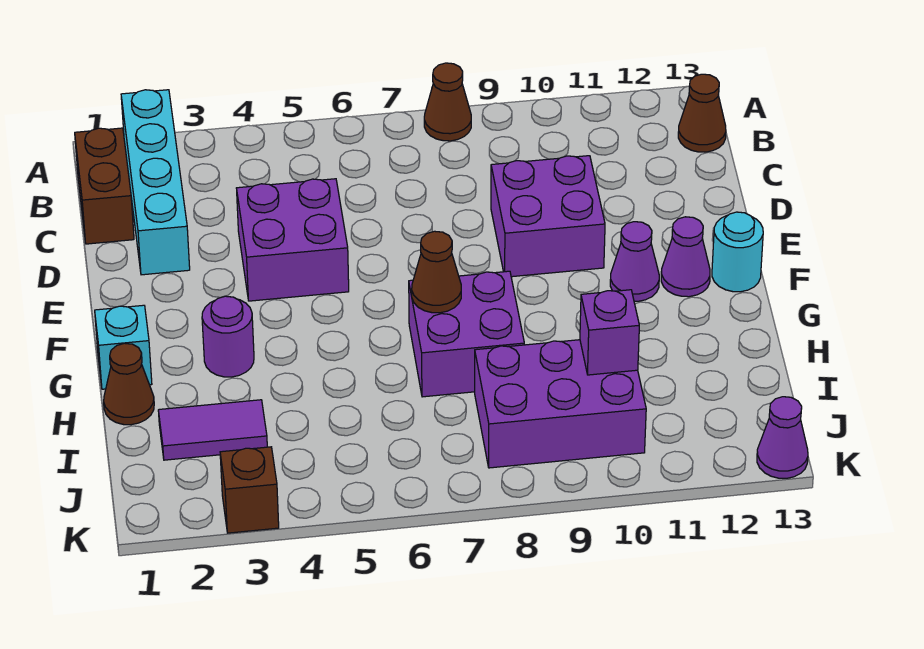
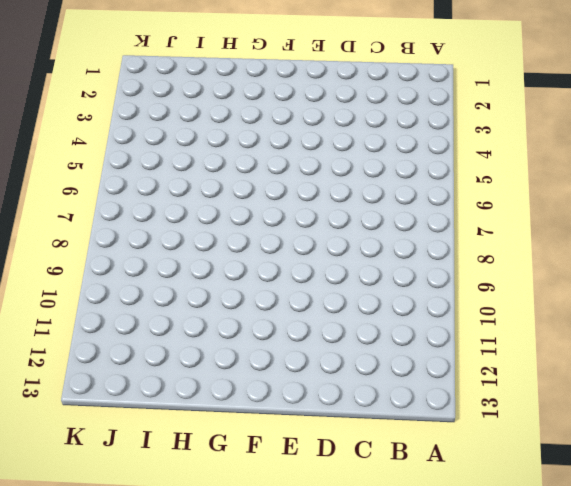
none -> cyan brick A2:D2 level 1
none -> brown cone A8 level 1
none -> brown brick B1:C1 level 1

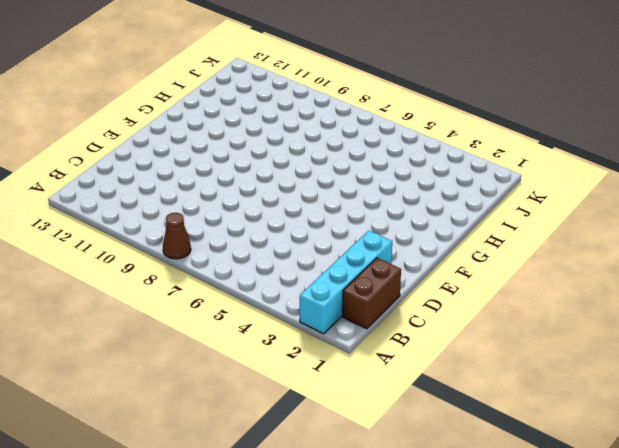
none -> brown cone B13 level 1
none -> purple brick D4:E5 level 1
none -> purple brick D9:E10 level 1

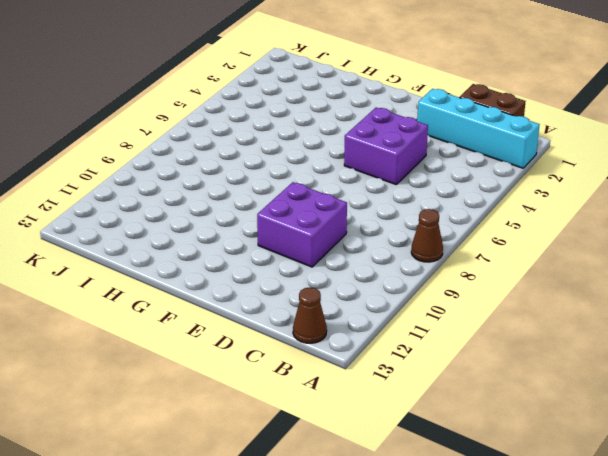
none -> purple cone F11 level 1
none -> purple cone F12 level 1
none -> cyan round brick F13 level 1

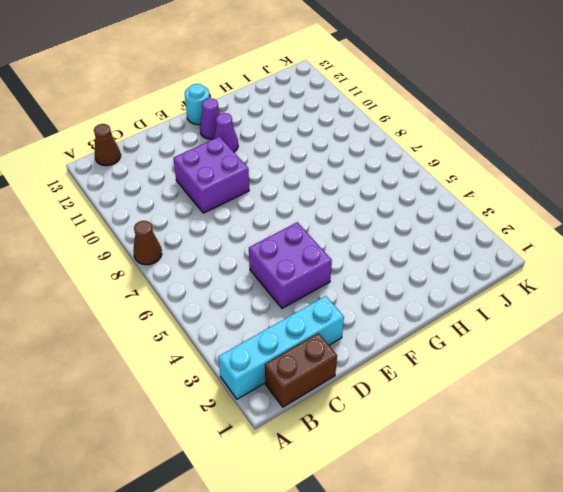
none -> cyan brick G1 level 1
none -> purple round brick G3 level 1
none -> purple brick G7:H8 level 1

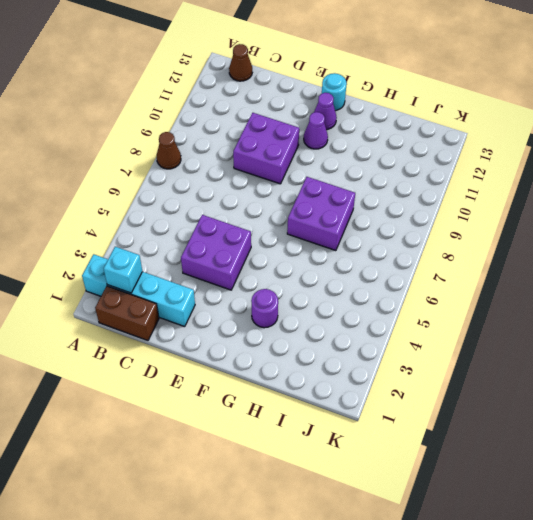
cyan brick B2 level 2 -> cyan brick G1 level 1
none -> brown cone H1 level 1
none -> purple tile I2:I3 level 1
none -> purple brick I8:J10 level 1

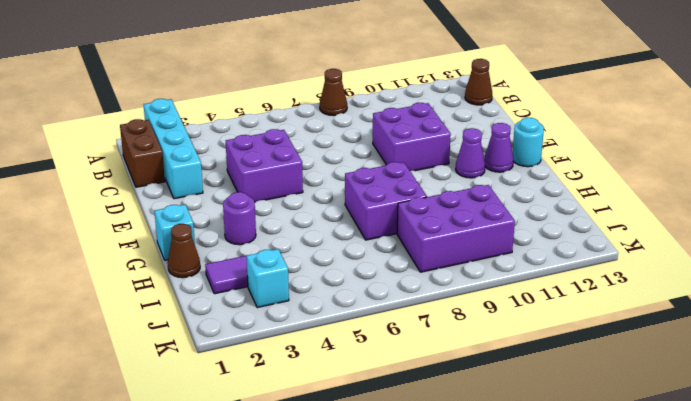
cyan brick J3 level 1 -> none
none -> brown brick K3 level 1
none -> purple cone K13 level 1
none -> brown cone G7 level 2

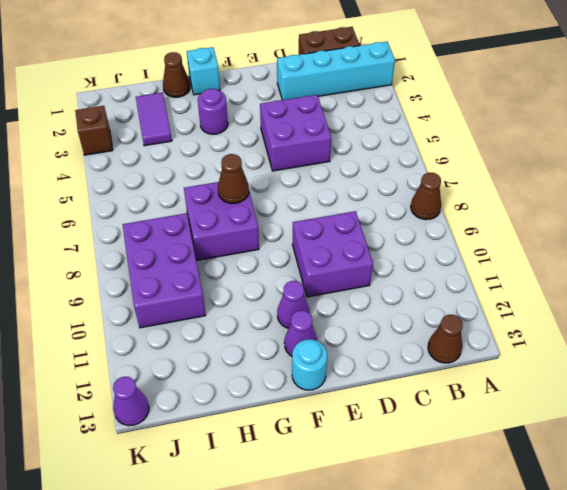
none -> purple brick I10 level 2

